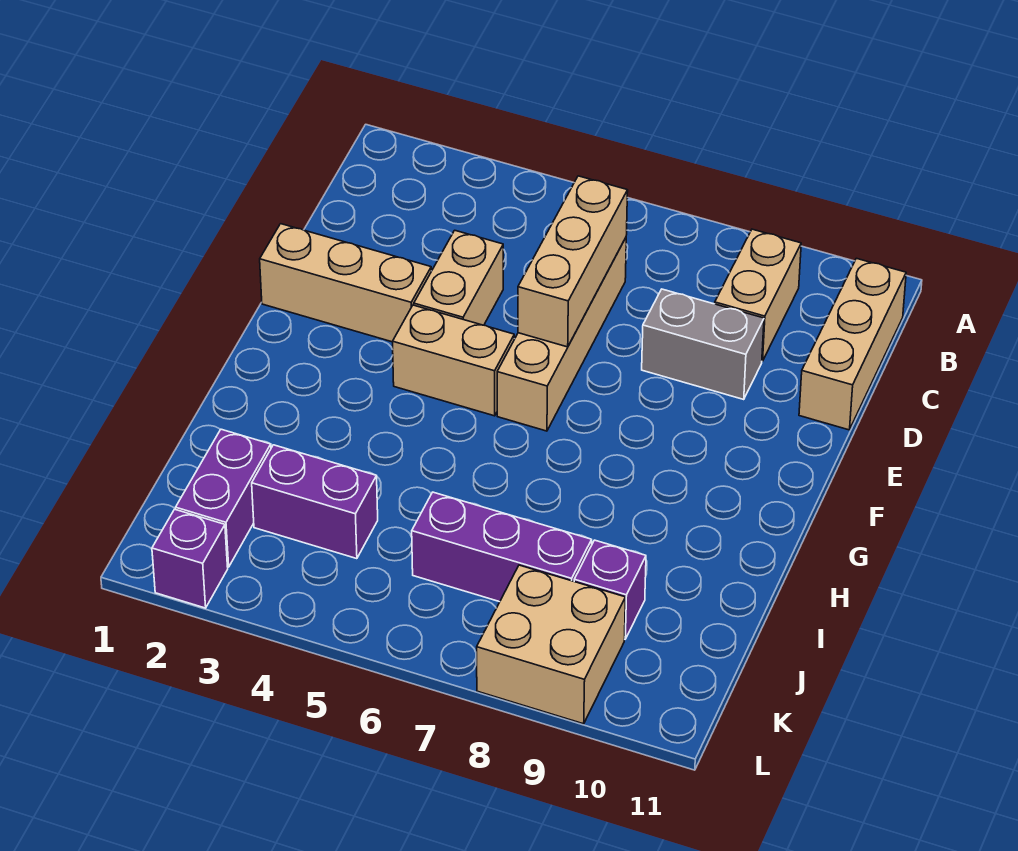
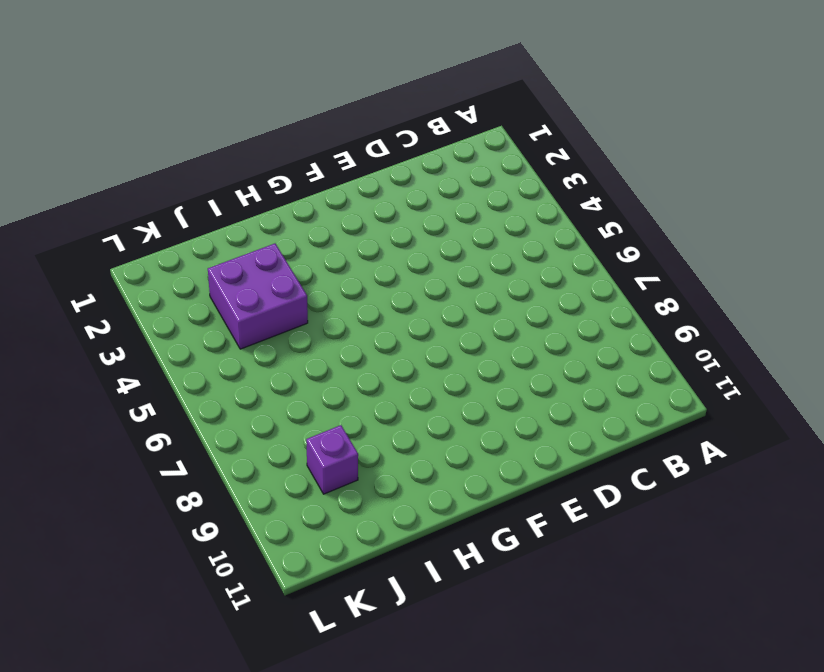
purple brick I3:J4 level 1 -> purple brick J3:J4 level 1
none -> tan brick B9:C9 level 1
none -> tan brick B11:D11 level 1
none -> tan brick C6:F6 level 1

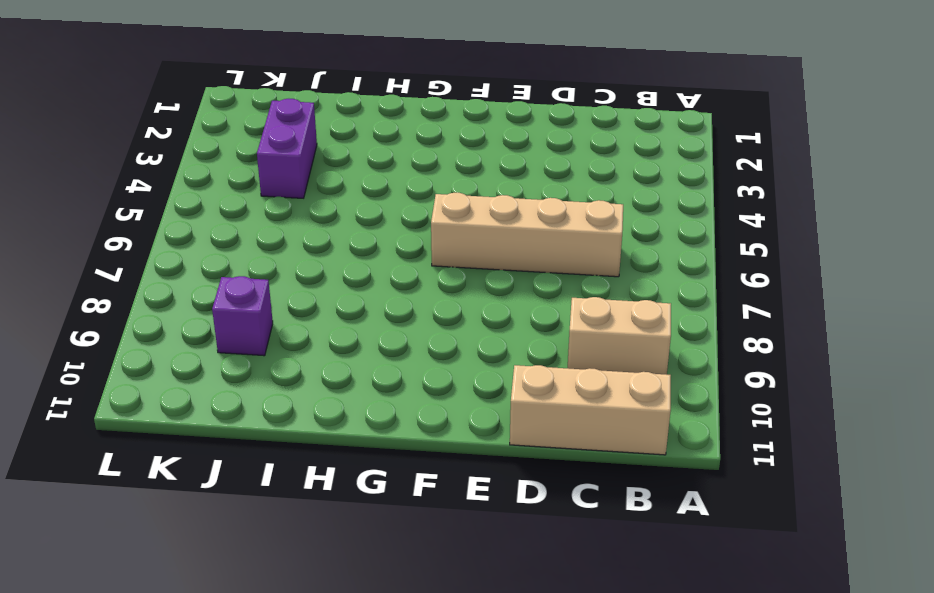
none -> tan brick D4:E4 level 1
none -> grey brick D8:D9 level 1
none -> tan brick E1:E3 level 1

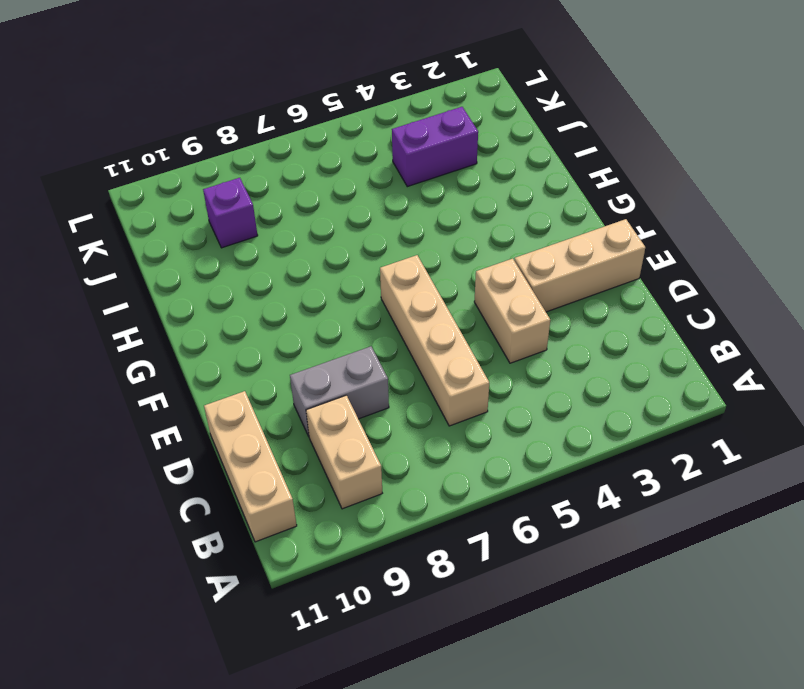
none -> tan brick F4:F5 level 1
none -> purple brick J2:K2 level 1
none -> purple brick J6:J8 level 1

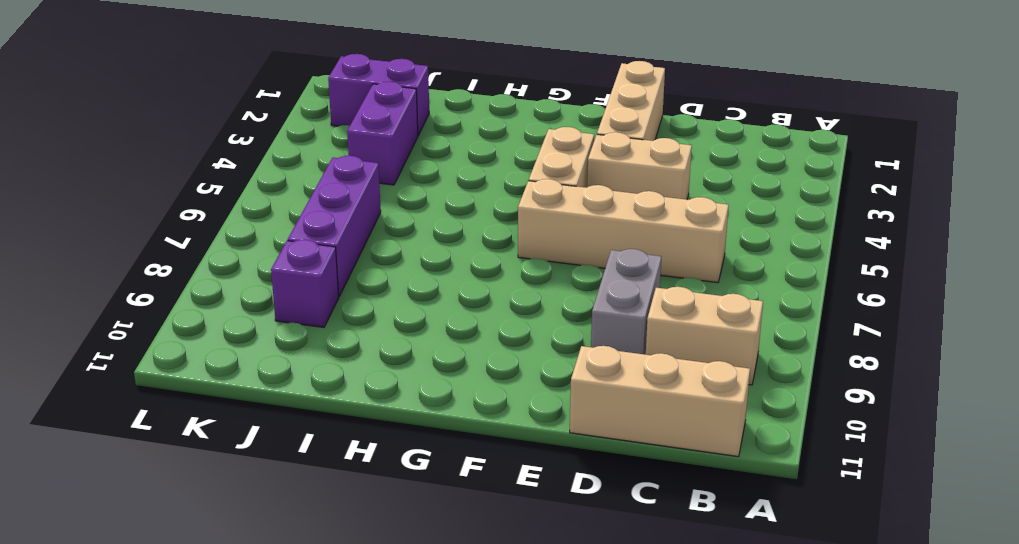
none -> tan brick K8:L9 level 1
none -> purple brick L2 level 1
none -> tan brick C6:E6 level 2

